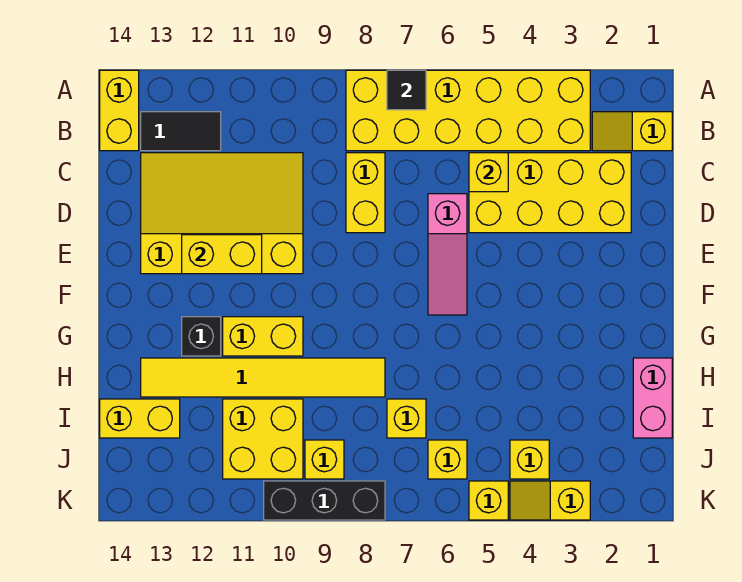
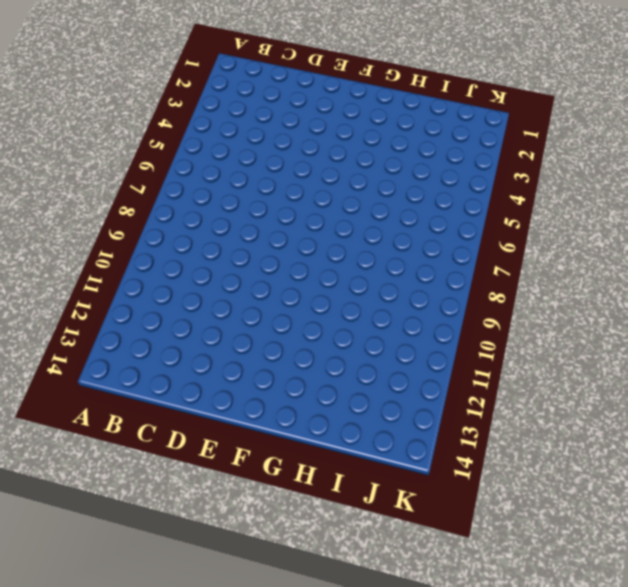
none -> yellow brick A3:B8 level 1
none -> yellow brick A14:B14 level 1
none -> yellow slope B1:B2 level 1 top 1

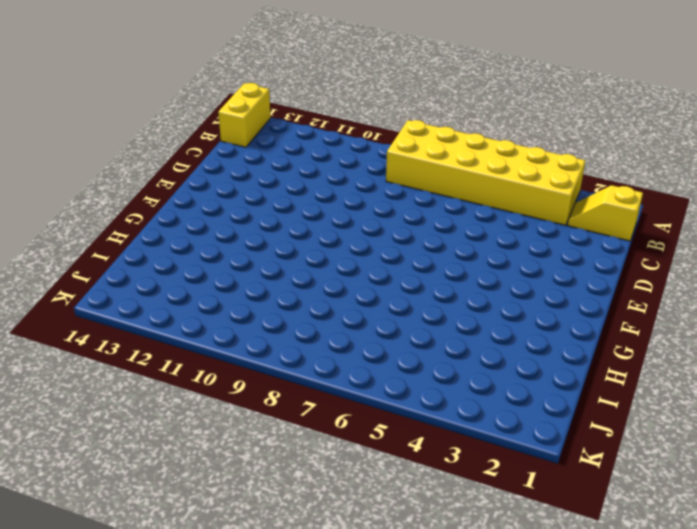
none -> black tile B12:B13 level 1
none -> yellow brick C2:D5 level 1
none -> yellow brick C8:D8 level 1

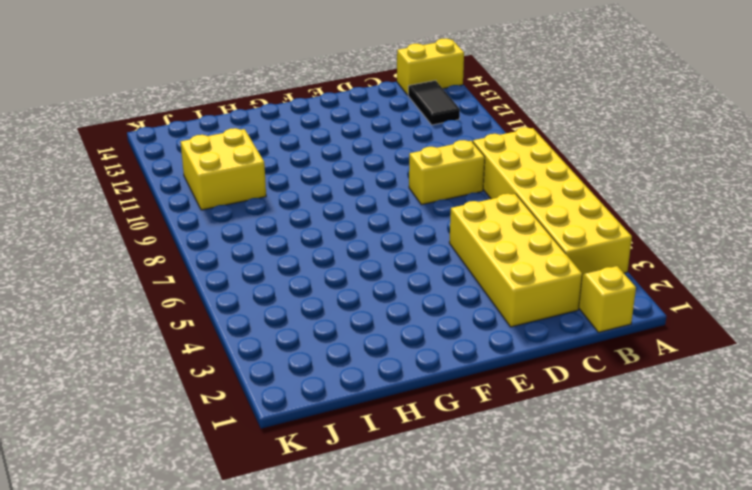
none -> yellow slope C10:E13 level 1 top E
none -> pink slope D6:F6 level 1 top D
none -> yellow brick G10:G11 level 1

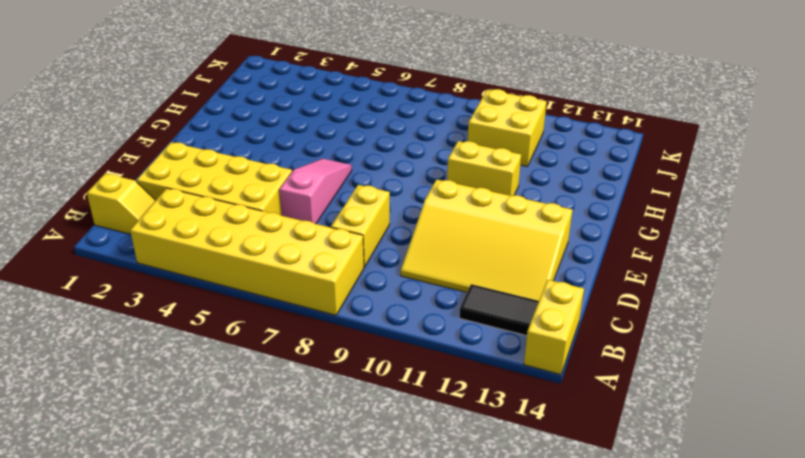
none -> black brick G12 level 1
none -> pink brick H1:I1 level 1
none -> yellow tile H8:H13 level 1

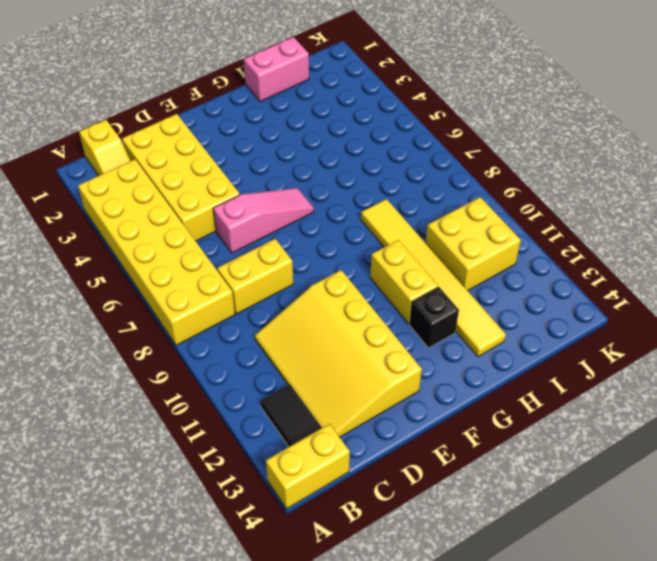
none -> yellow brick I7 level 1
none -> yellow brick I13:I14 level 1
none -> yellow brick J4 level 1

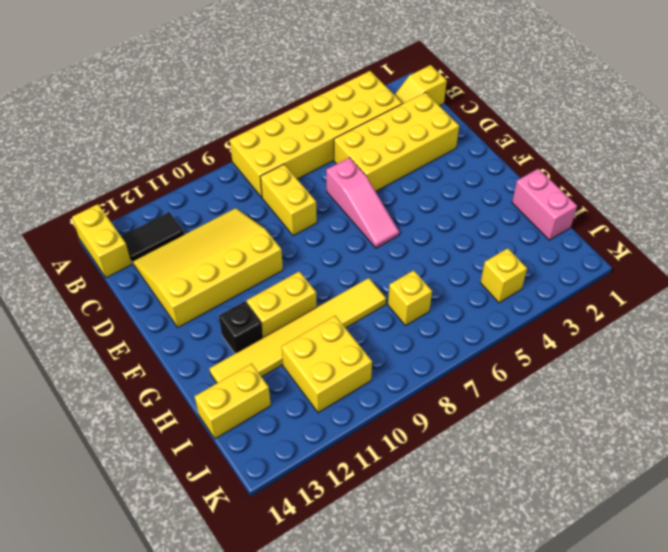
none -> yellow brick J6 level 1
none -> yellow brick J9 level 1
none -> yellow slope K3:K4 level 1 top 3

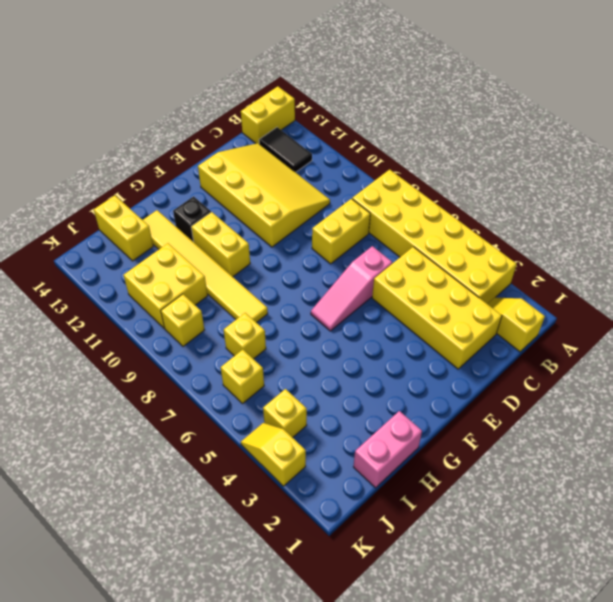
none -> yellow brick K5 level 1
none -> black brick K8:K10 level 1
none -> black tile A7 level 2

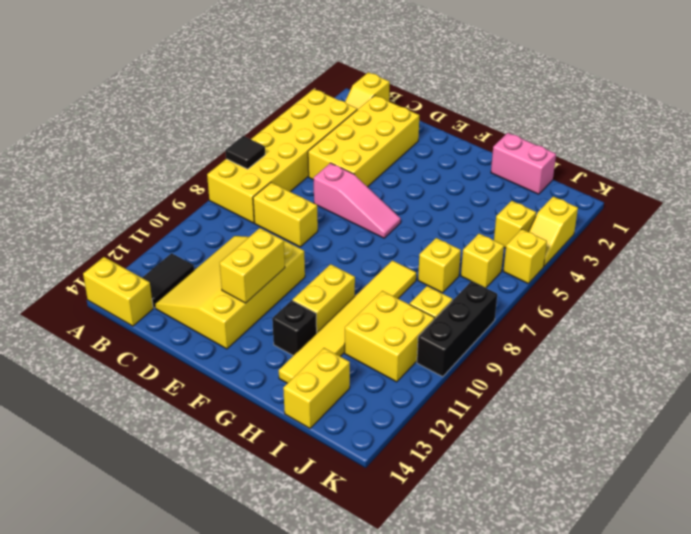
none -> yellow brick C5 level 2

